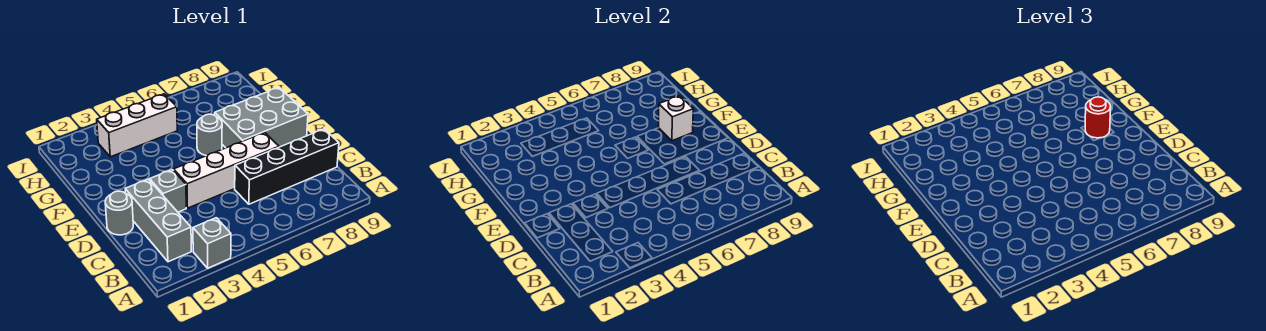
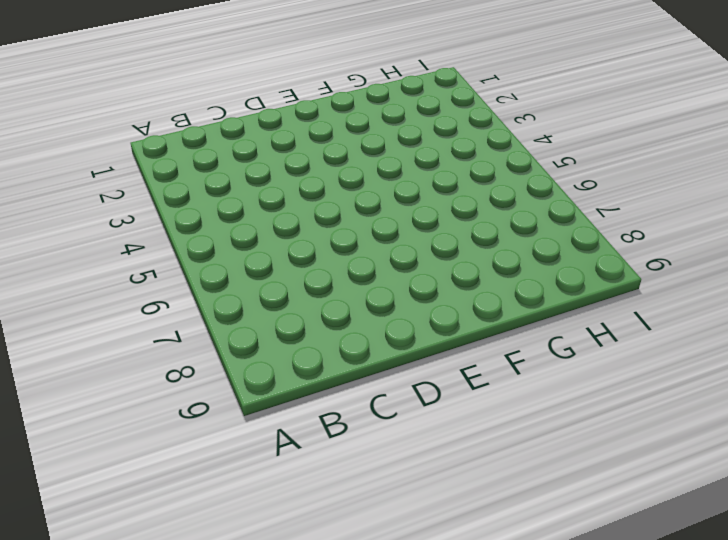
none -> grey brick A3 level 1
none -> grey brick B2:D2 level 1

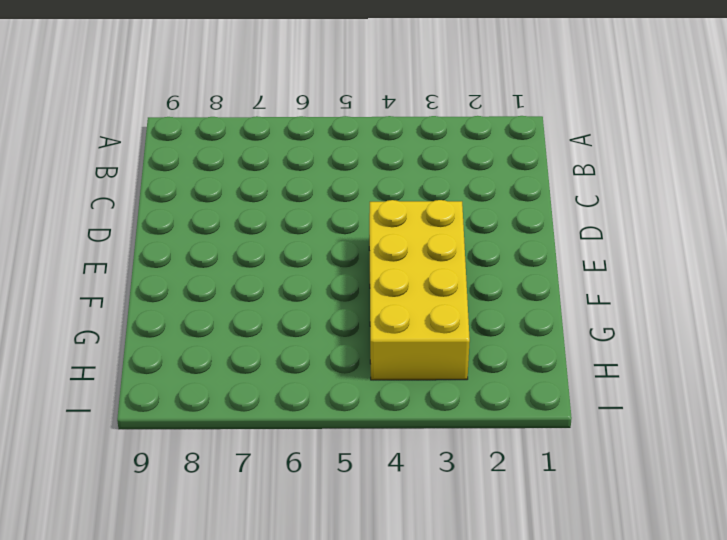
yellow brick E3:H4 level 1 -> white brick H3:H5 level 1
none -> grey brick A3 level 1
none -> grey brick B2:D2 level 1

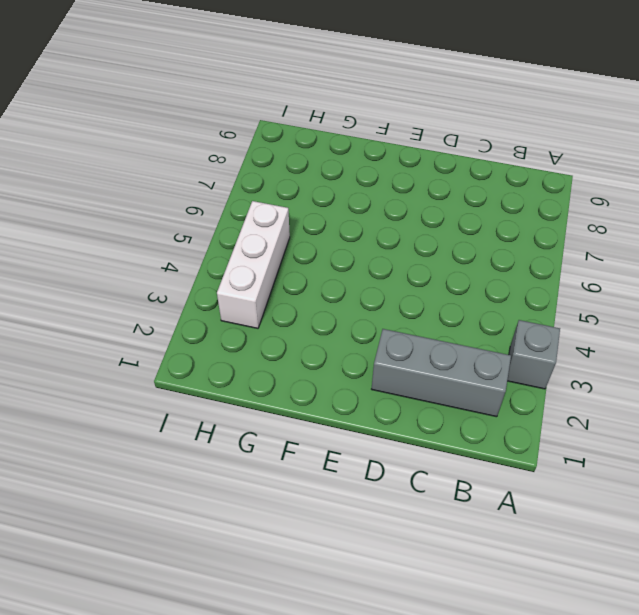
none -> black brick C6:C9 level 1
none -> grey round brick D1 level 1

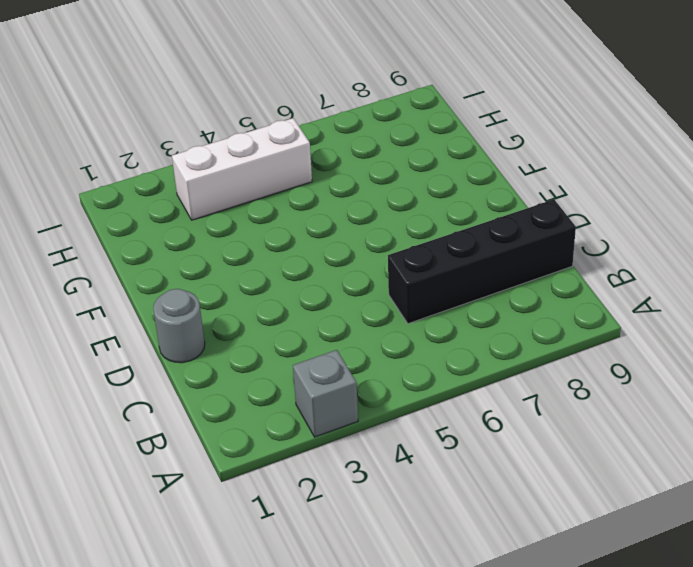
none -> grey brick B2:D2 level 1
none -> grey brick D3 level 1

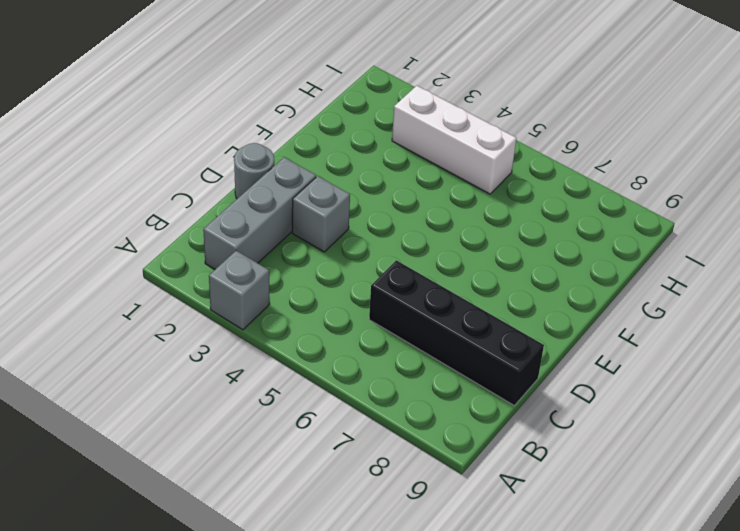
none -> white brick D4:D7 level 1
none -> grey brick E7:F9 level 1

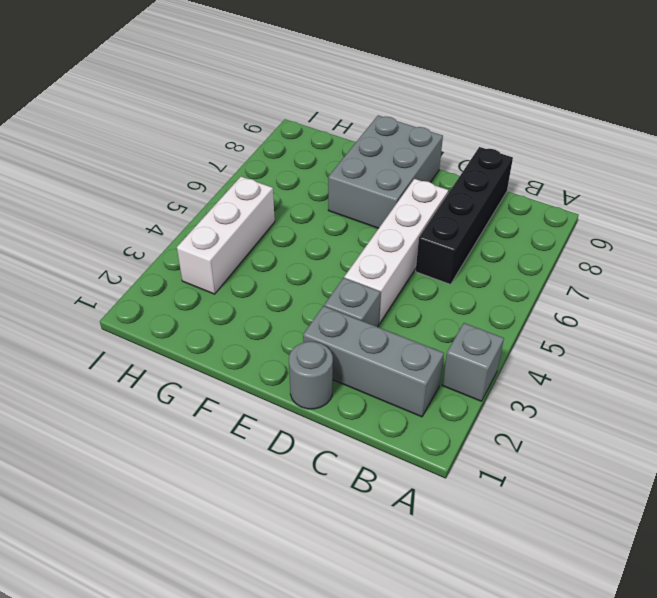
none -> grey round brick F6 level 1
none -> white brick F8 level 2

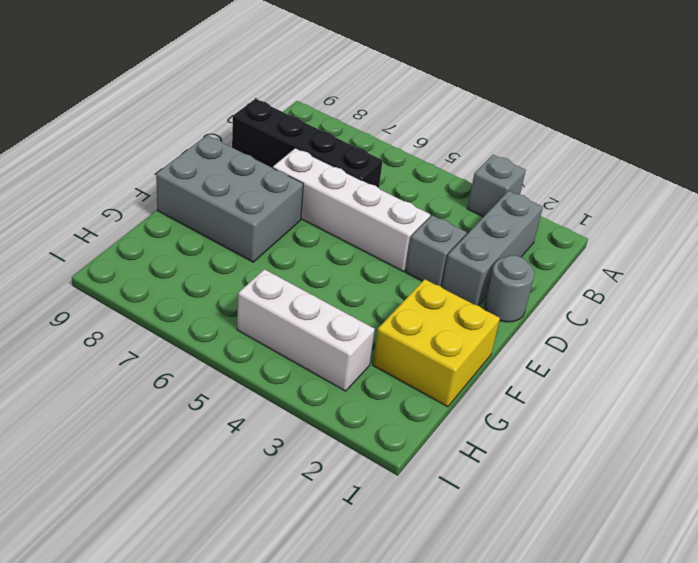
yellow brick F1:G2 level 1 -> none
none -> grey round brick F6 level 1
none -> white brick F8 level 2

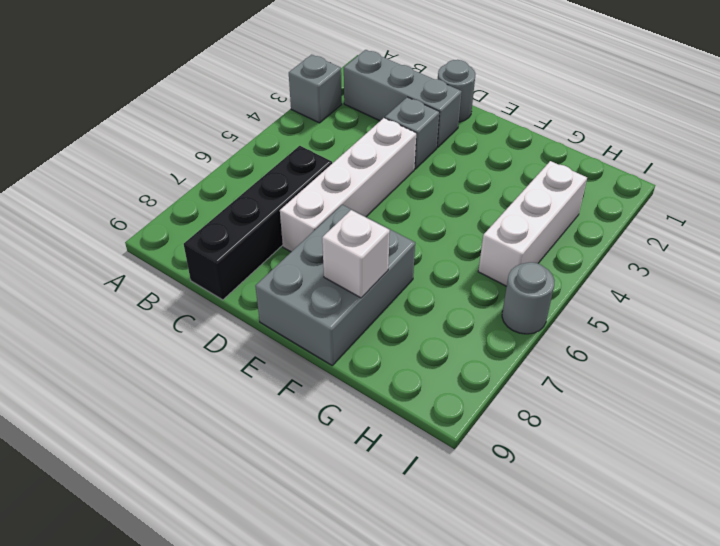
grey round brick I6 level 1 -> grey round brick F6 level 1
none -> red round brick F8 level 3

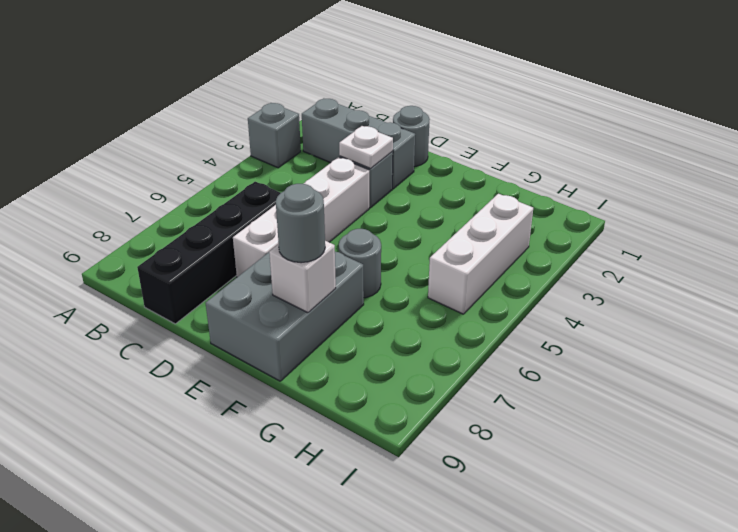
white plate D3 level 2 -> none
grey round brick F8 level 3 -> red round brick F8 level 3

